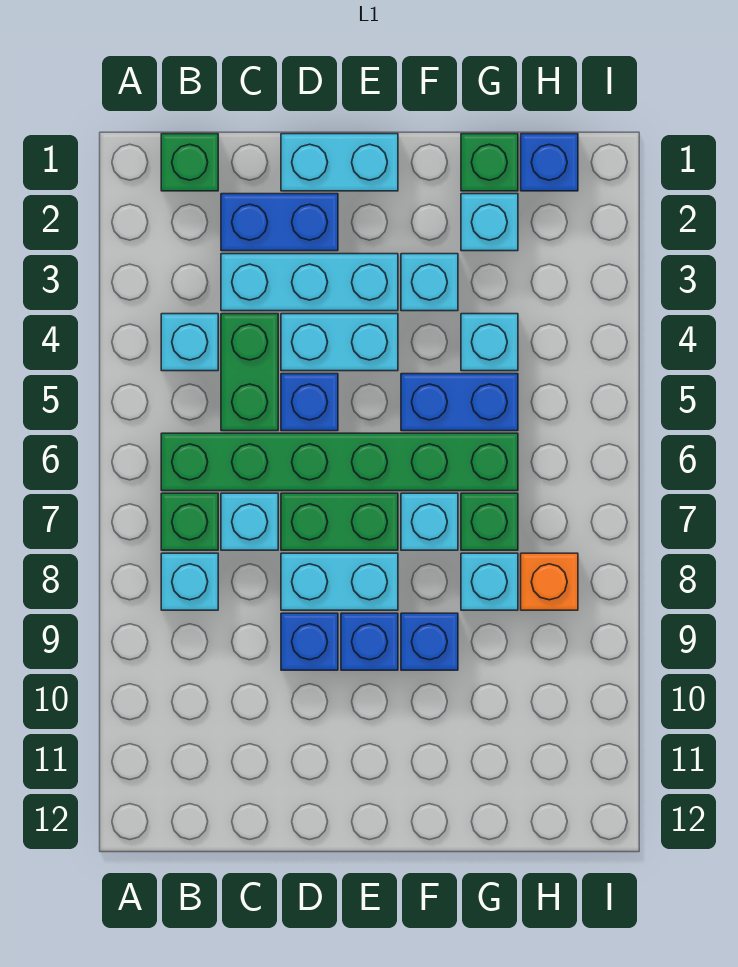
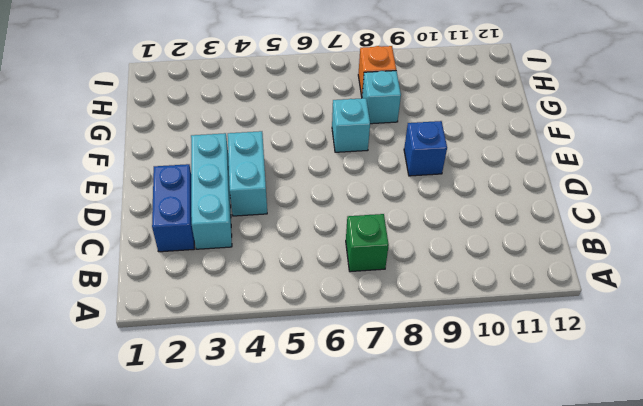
none -> green brick B1 level 1
none -> cyan brick B4 level 1
none -> green brick B6:G6 level 1

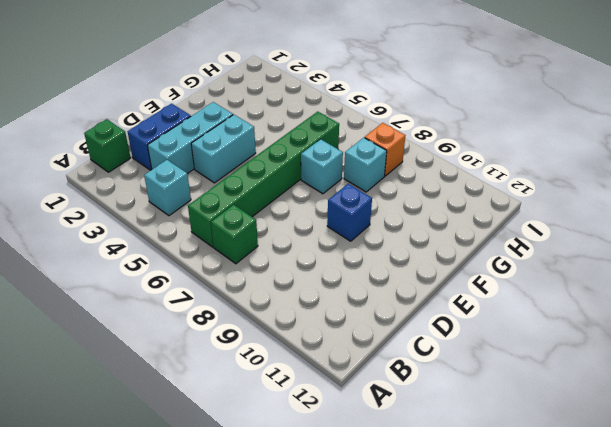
none -> cyan brick B8 level 1
none -> green brick C4:C5 level 1
none -> cyan brick C7 level 1

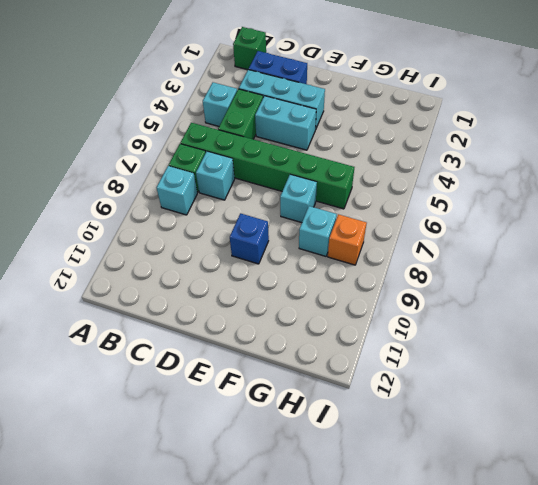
none -> cyan brick D1:E1 level 1
none -> blue brick D5 level 1
none -> green brick D7:E7 level 1

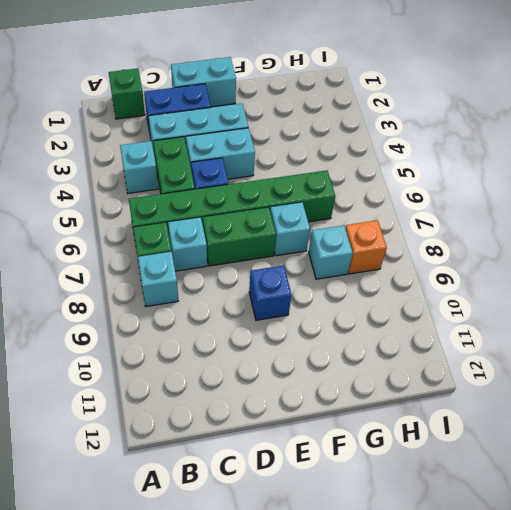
none -> cyan brick D8:E8 level 1
none -> blue brick D9 level 1
none -> cyan brick F3 level 1

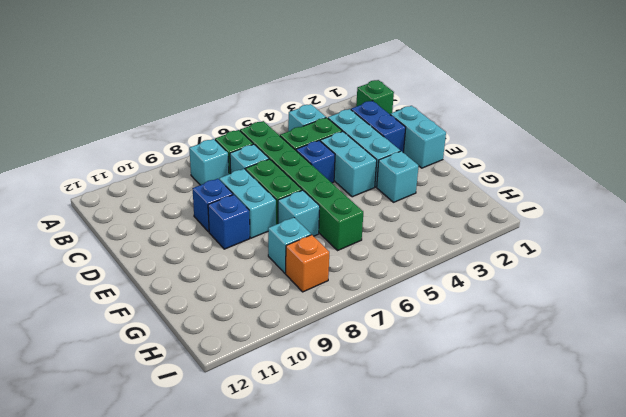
none -> blue brick F5:G5 level 1
none -> blue brick F9 level 1
none -> green brick G1 level 1

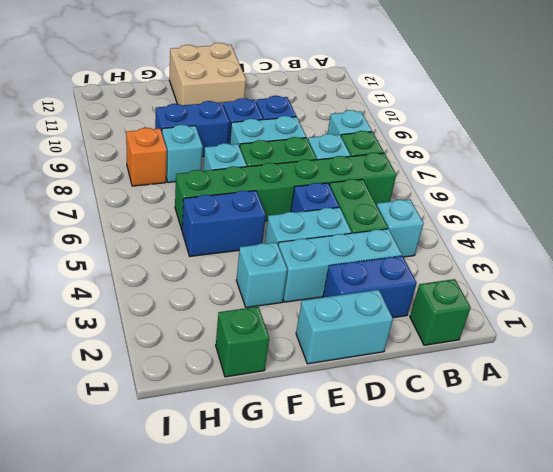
tan brick E11:F12 level 1 -> none
blue brick F9:G9 level 1 -> blue brick F9 level 1
none -> cyan brick G2 level 1
none -> cyan brick G4 level 1
none -> green brick G7 level 1

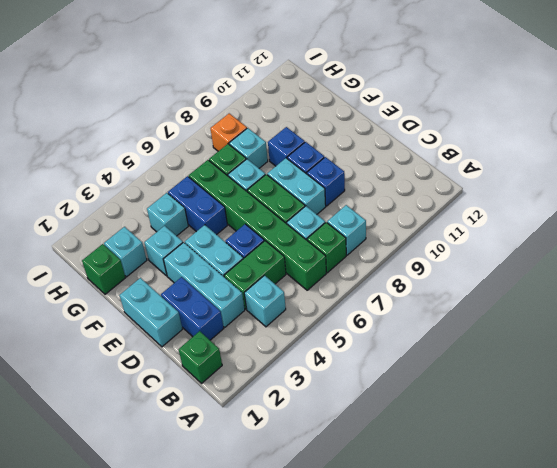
none -> blue brick H1 level 1

